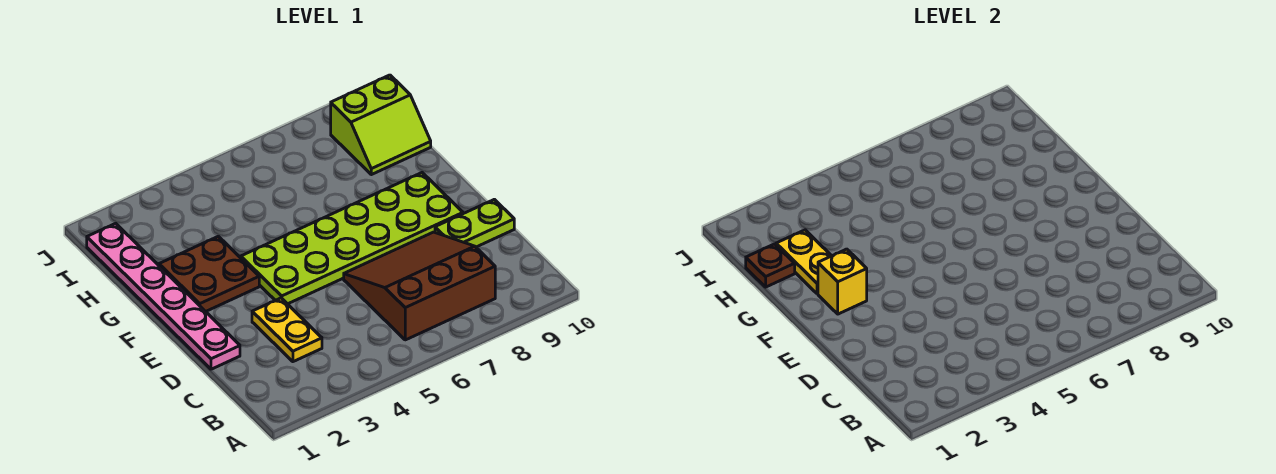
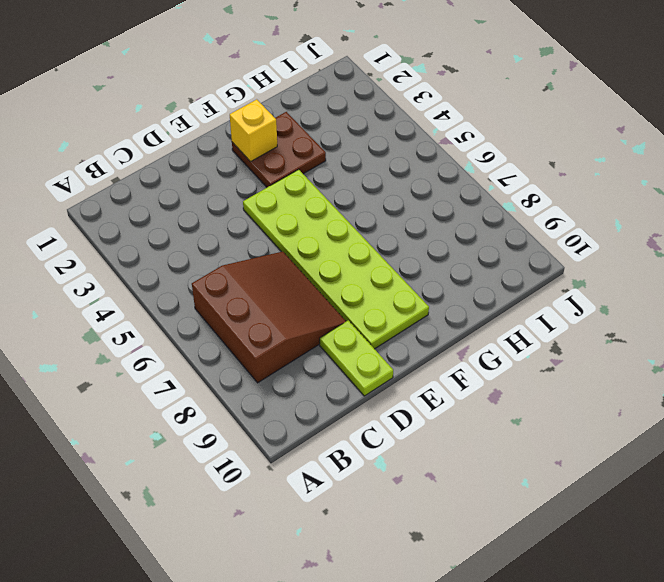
none -> yellow plate C3:D3 level 1
none -> pink plate D1:I1 level 1

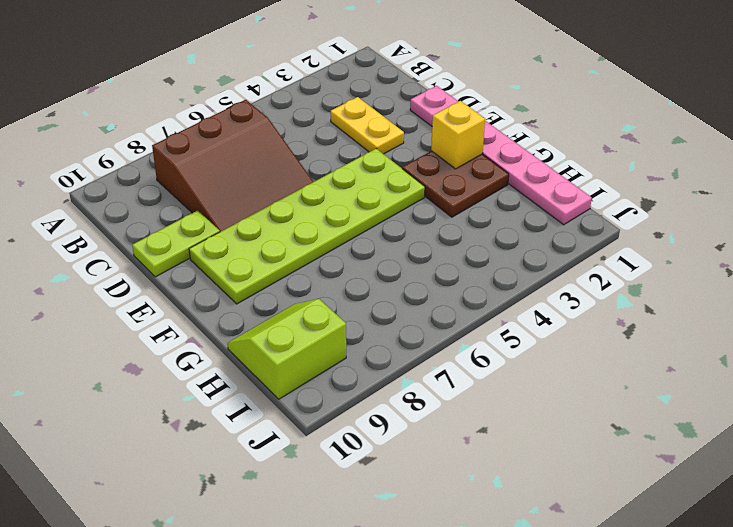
none -> yellow plate G2:H2 level 2
none -> brown plate H1 level 2

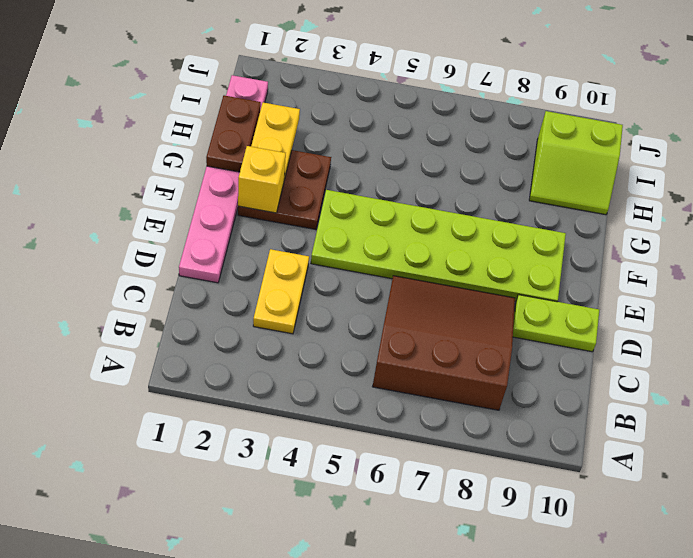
brown plate G1:H1 level 2 -> brown plate H1 level 2

